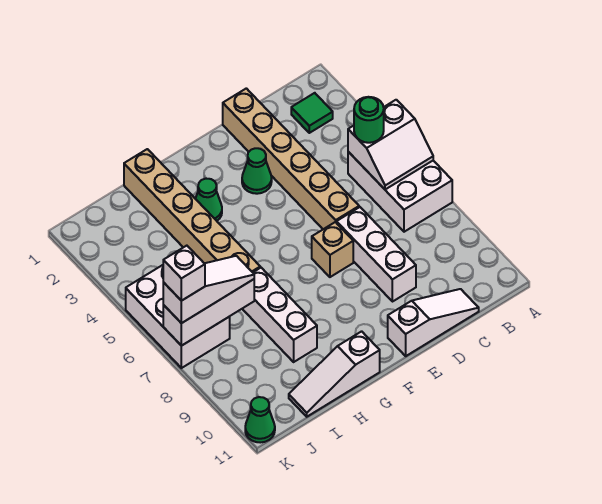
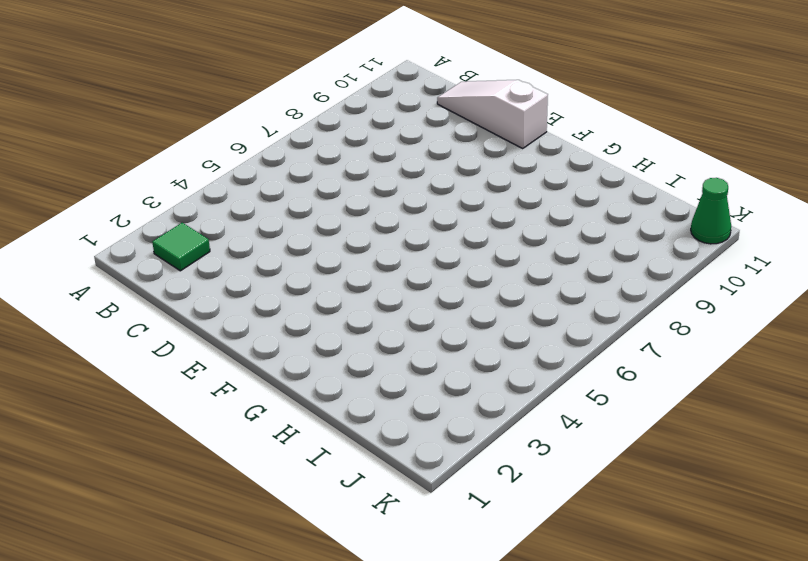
none -> white brick A5:B7 level 1
none -> tan brick D1:D6 level 1
none -> white brick D7:D9 level 1

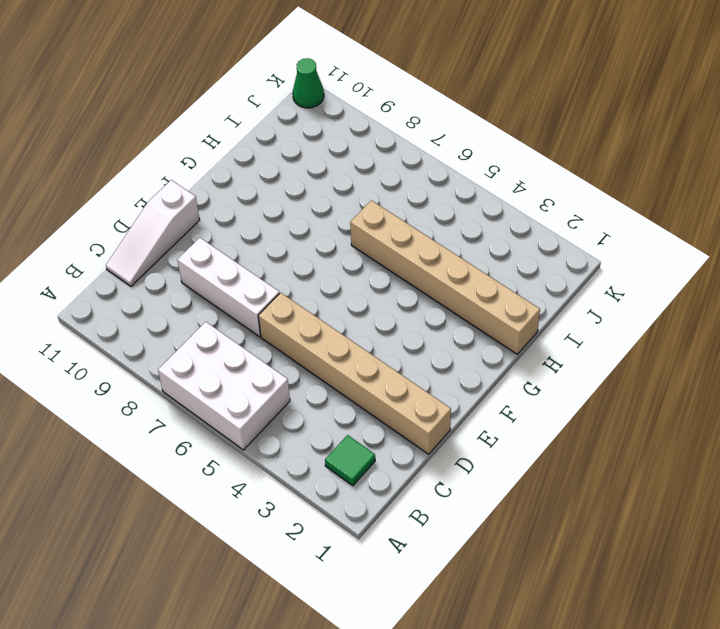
none -> green cone E3 level 1
none -> tan brick E7 level 1
none -> green cone G3 level 1

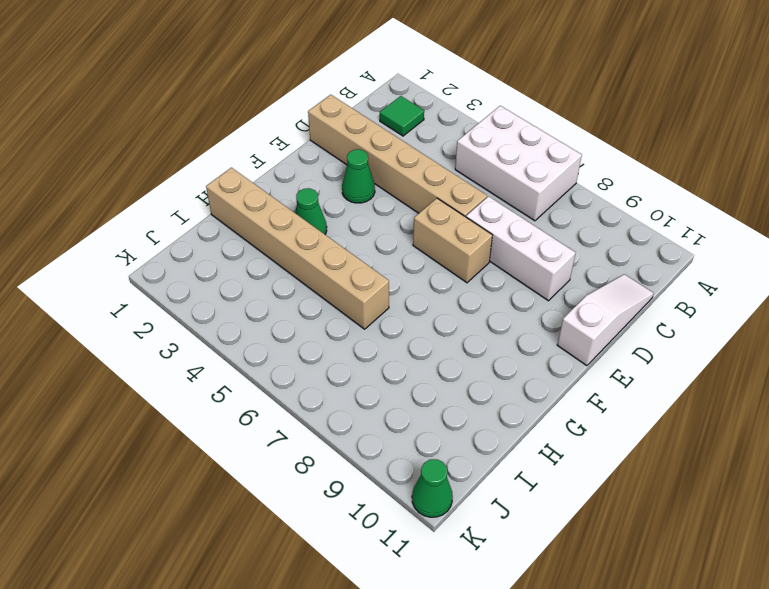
tan brick E6:E7 level 1 -> tan brick E7 level 1
none -> white slope G11:I11 level 1 top G
none -> white brick H7:H9 level 1
none -> white brick J5:K7 level 1

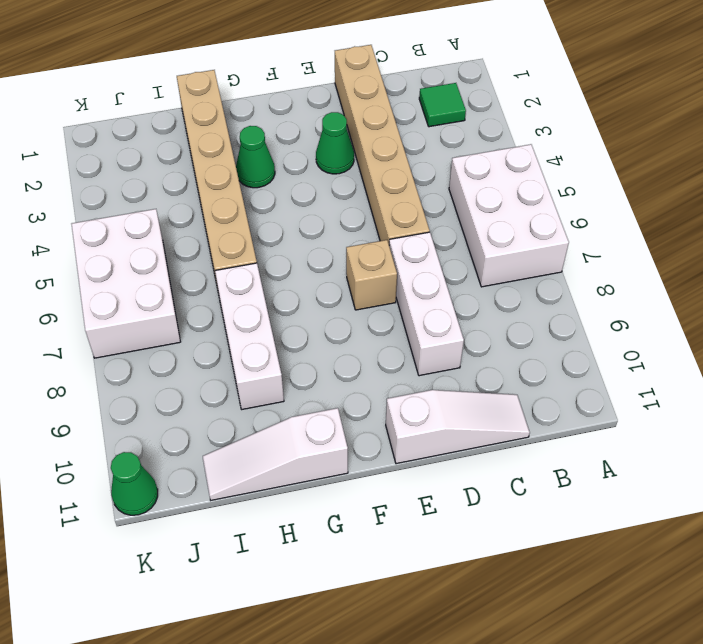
none -> white slope A5:B6 level 2 top 5
none -> white brick I7:K7 level 2
none -> green round brick B5 level 3

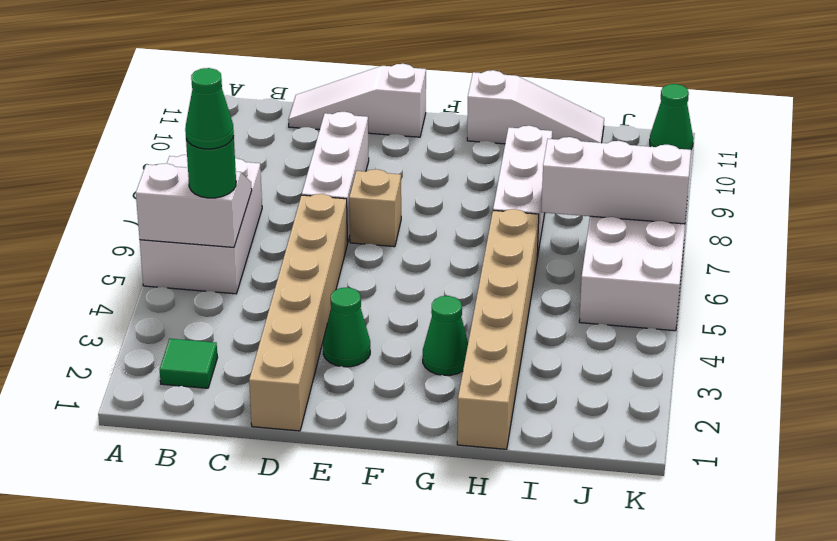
green cone B5 level 4 -> none
none -> white slope I7:K7 level 3 top K
none -> white brick K7 level 4

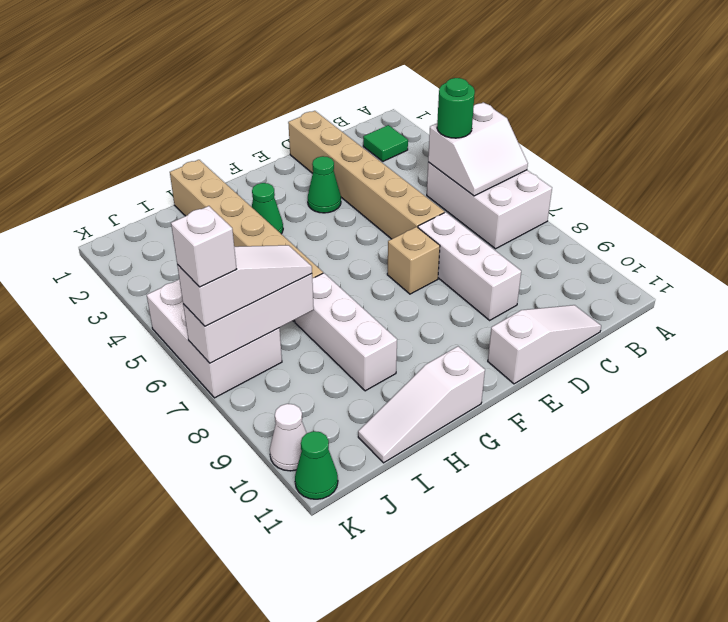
white cone K10 level 1 -> none

